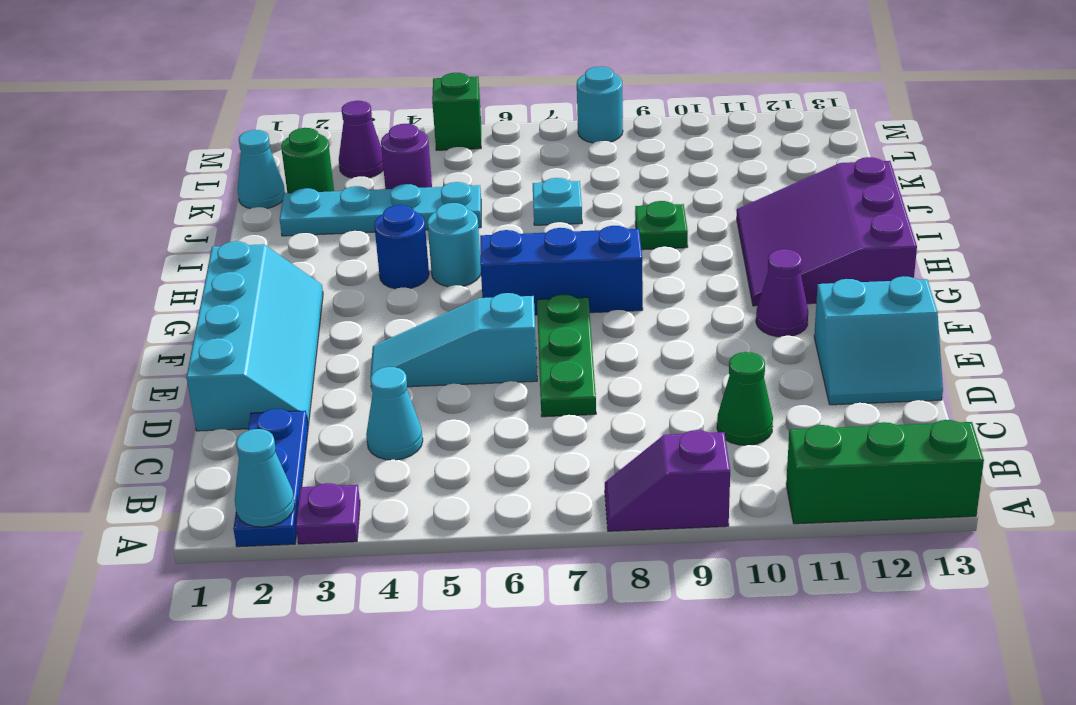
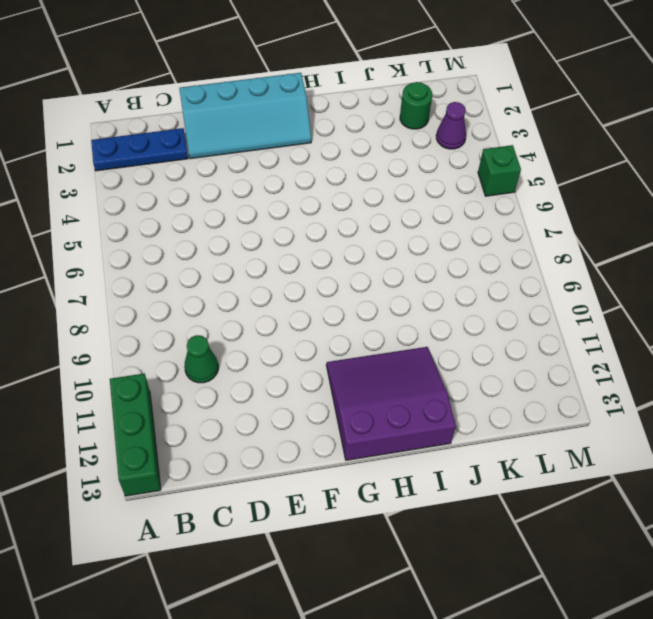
none -> purple plate A3 level 1
none -> purple slope A8:A9 level 1 top 9
none -> cyan cone C4 level 1

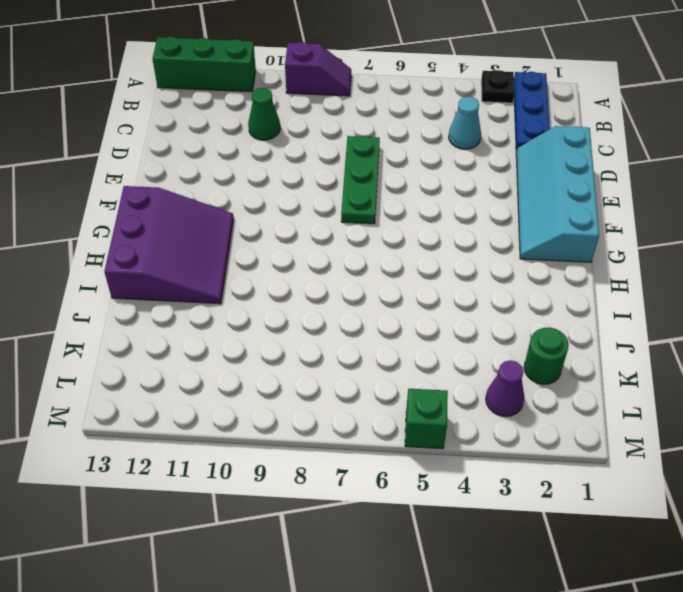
black plate A3 level 1 -> purple plate A3 level 1
none -> cyan slope D12:E13 level 1 top E
none -> cyan slope E4:E6 level 1 top 6
none -> purple cone F11 level 1

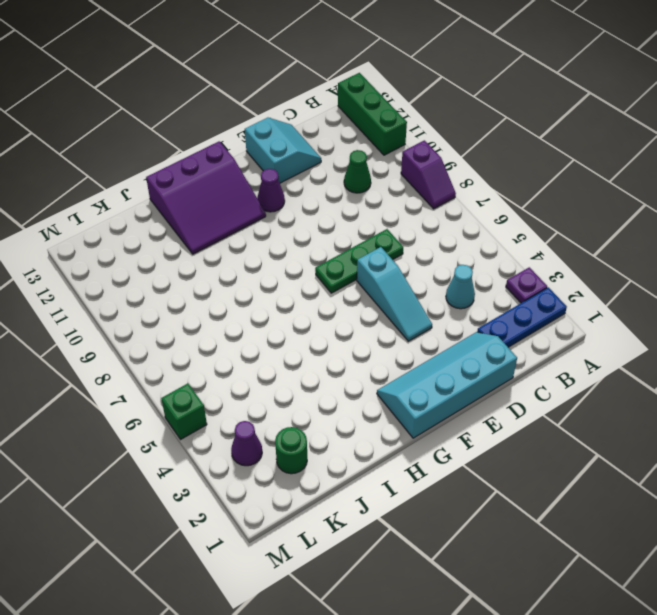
none -> blue brick G6:G8 level 1
none -> blue round brick H4 level 1
none -> cyan round brick H5 level 1

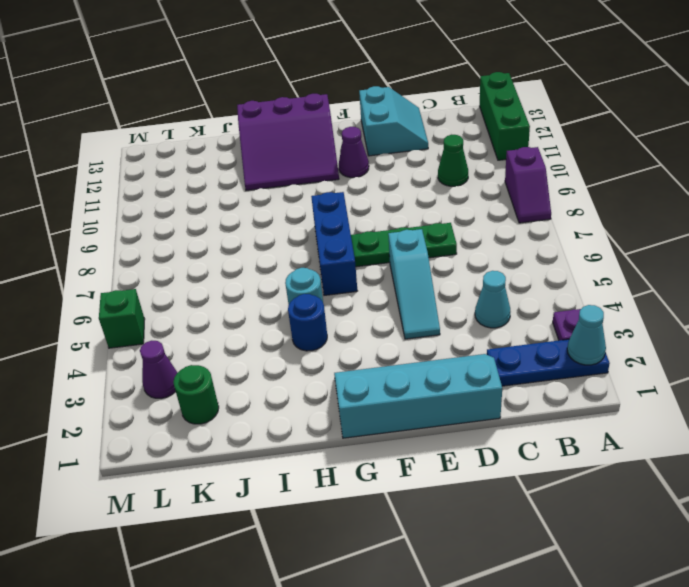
none -> green plate I9 level 1
none -> cyan plate J2:J5 level 1
none -> cyan plate J7 level 1

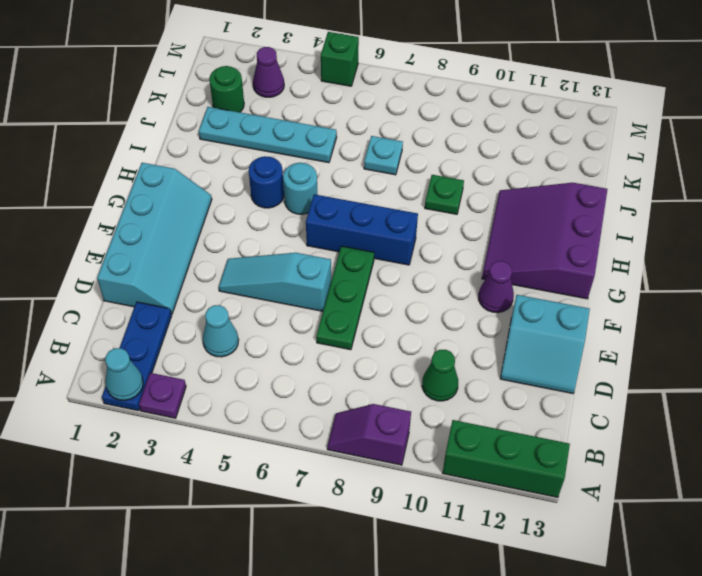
none -> cyan cone K1 level 1
none -> purple round brick K4 level 1
none -> cyan round brick M8 level 1

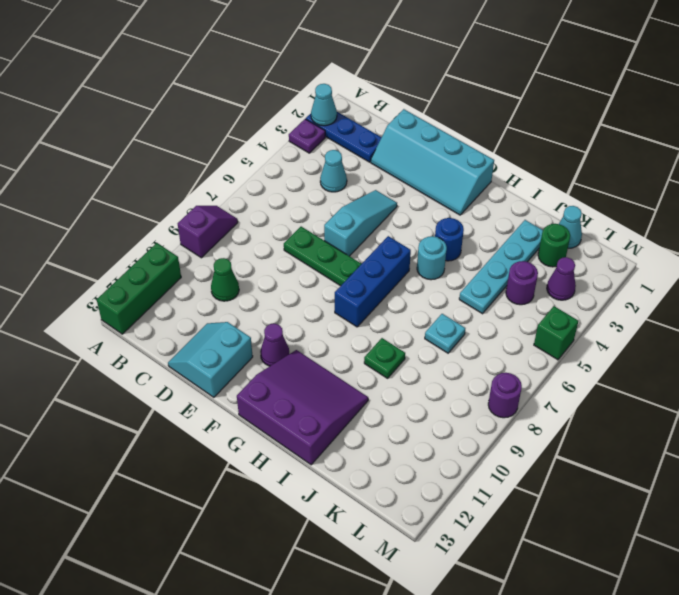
purple round brick M8 level 1 -> cyan round brick M8 level 1

